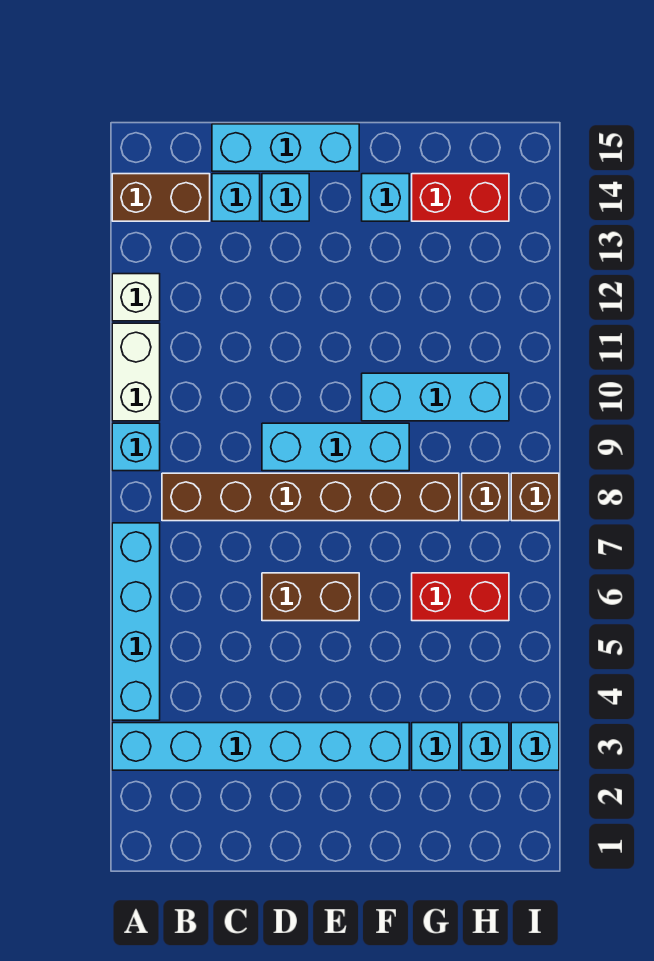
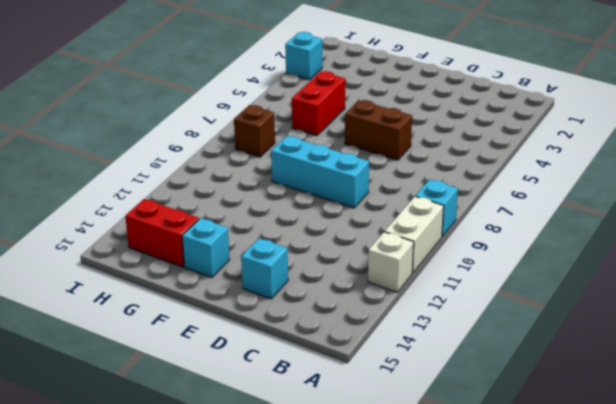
red brick G5:G6 level 1 -> red brick G6:H6 level 1
none -> cyan brick A3:F3 level 1
none -> cyan brick A4:A7 level 1
none -> brown brick A14:B14 level 1

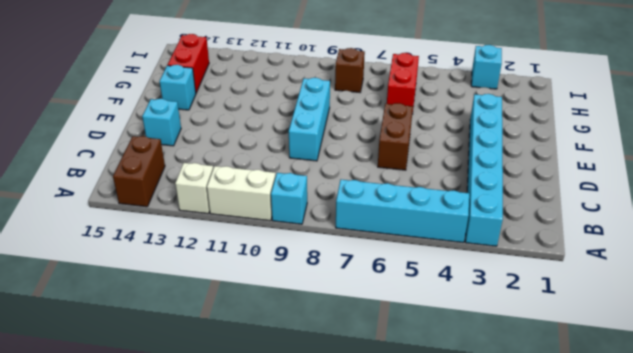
none -> brown brick B8:G8 level 1
none -> cyan brick C14 level 1
none -> cyan brick C15:E15 level 1

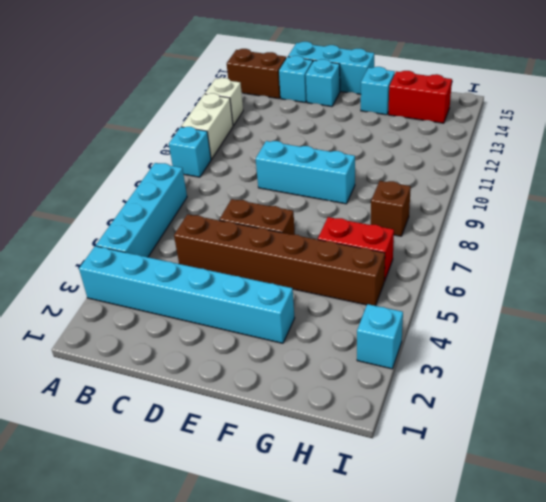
brown brick C5:H5 level 1 -> brown brick B8:G8 level 1
none -> cyan brick F10:H10 level 1
none -> cyan brick G3 level 1
none -> cyan brick H3 level 1

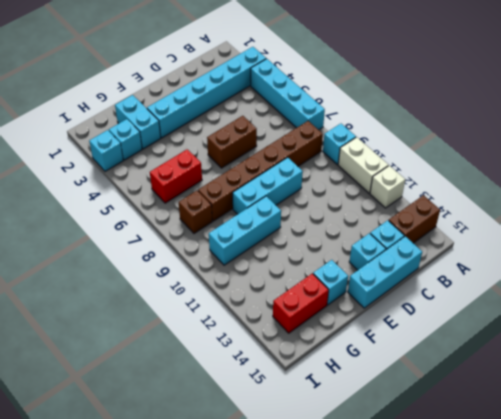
cyan brick G2:G3 level 1 -> cyan brick G3 level 1
none -> brown brick I8 level 1

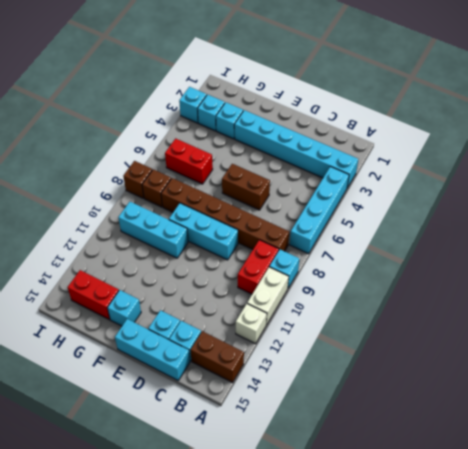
red brick B9:B10 level 1 -> none

